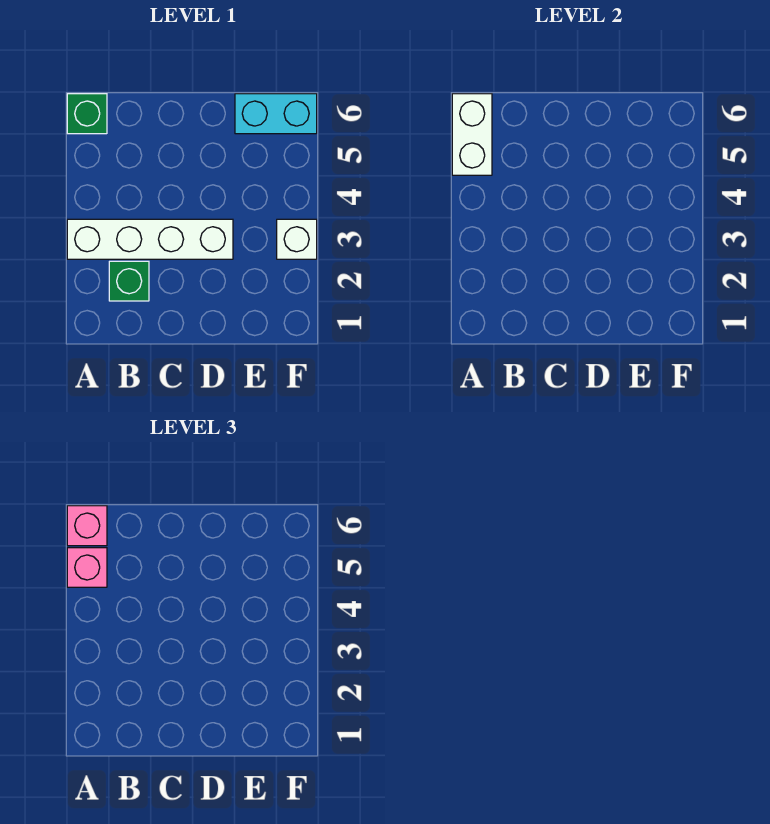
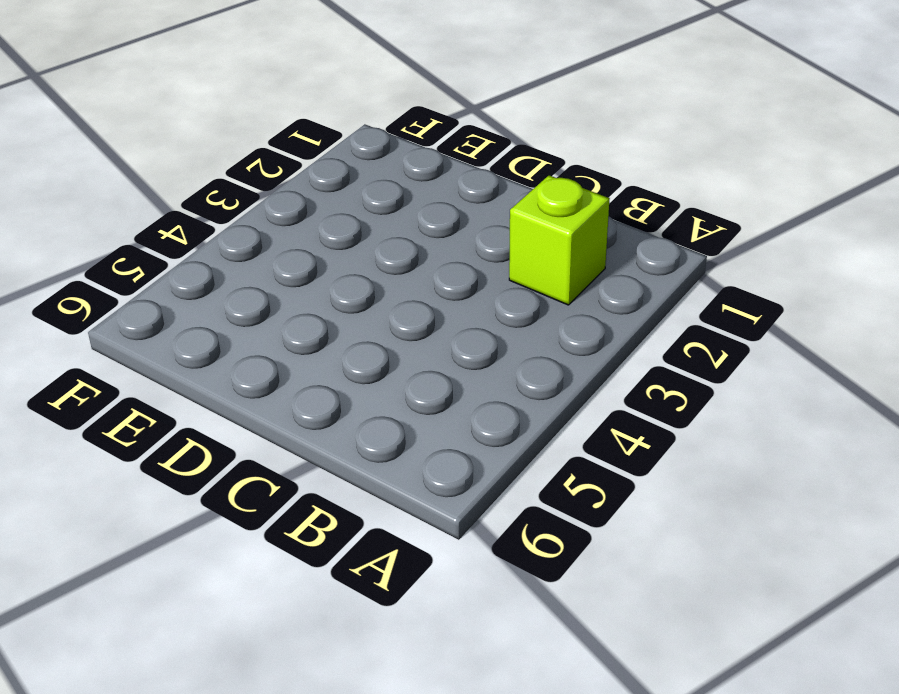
lime brick B2 level 1 -> green brick B2 level 1
none -> white brick A3:D3 level 1
none -> green brick A6 level 1

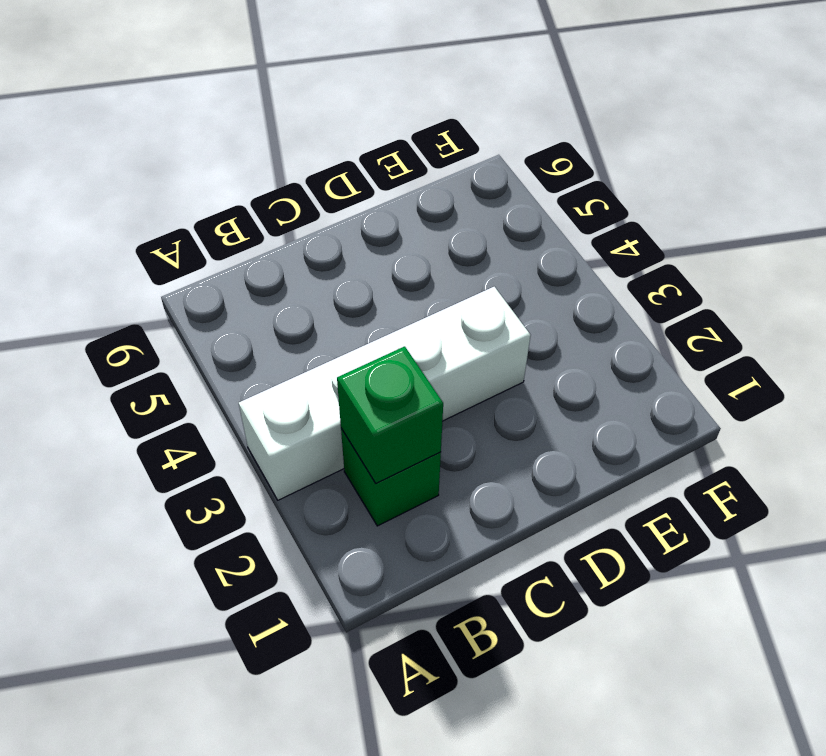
green brick B2 level 2 -> green brick A6 level 1
none -> cyan brick E6:F6 level 1
none -> white brick F3 level 1

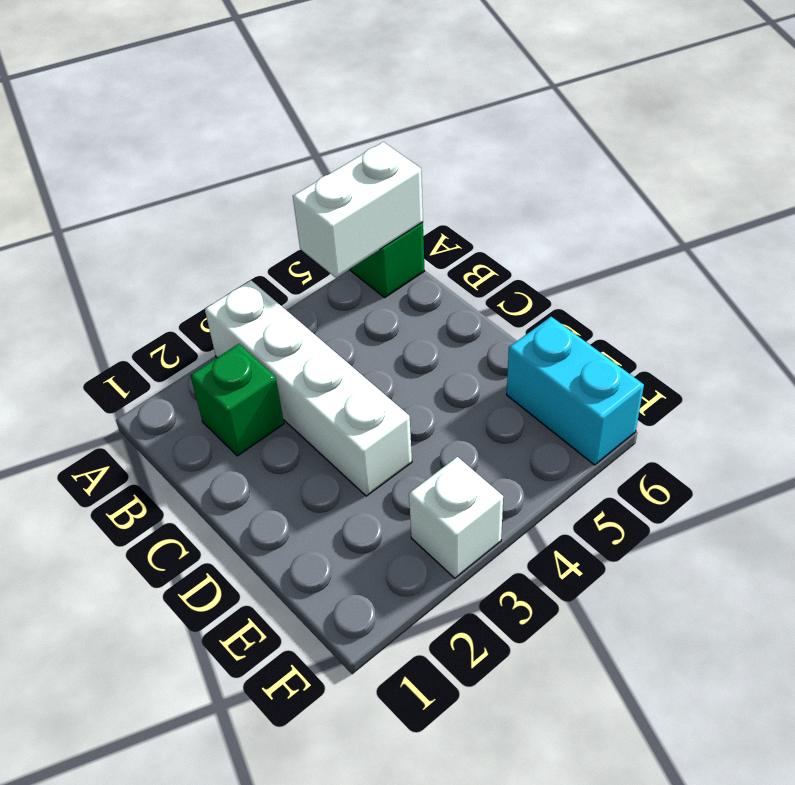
none -> pink brick A5 level 3
none -> pink brick A6 level 3

